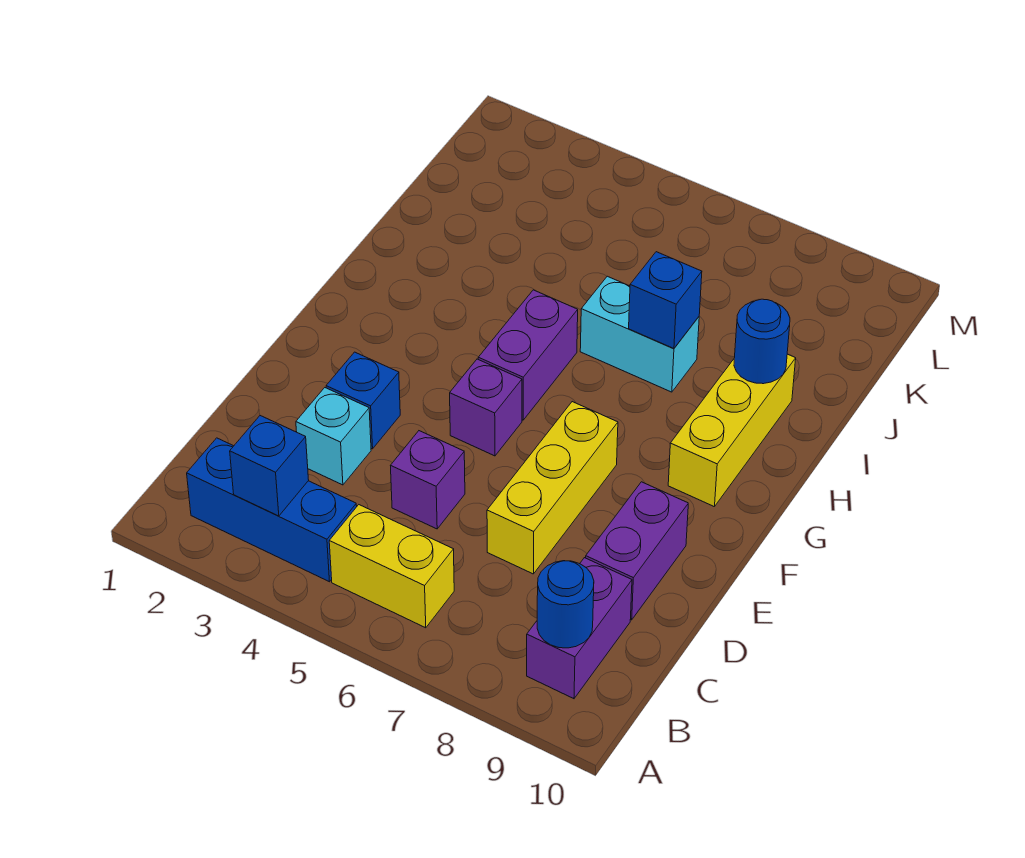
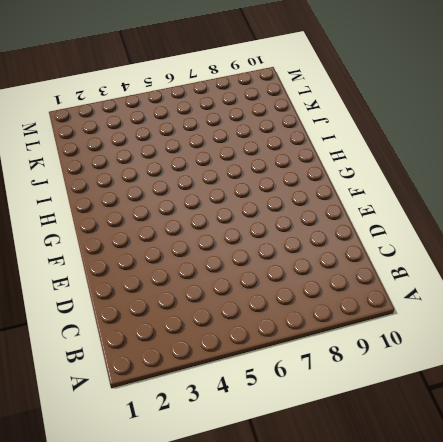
none -> blue brick B2:B4 level 1
none -> yellow brick B5:B6 level 1
none -> purple brick B9:C9 level 1

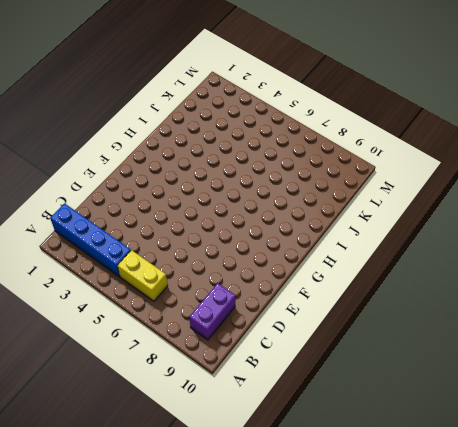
blue brick B1:B4 level 1 -> blue brick B2:B4 level 1
none -> cyan brick D3 level 1
none -> purple brick D5 level 1
none -> yellow brick D7:F7 level 1

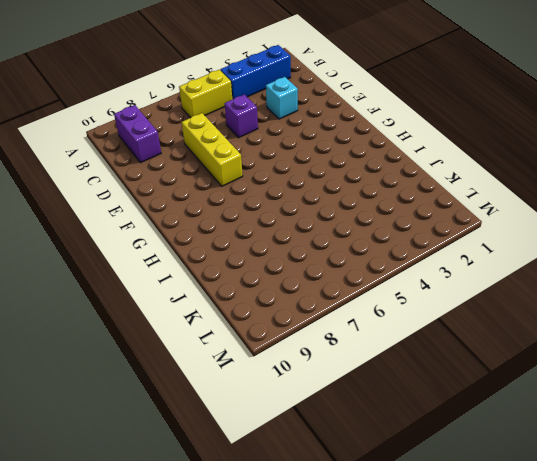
none -> purple brick D9:E9 level 1
none -> blue brick E3 level 1
none -> purple brick F5 level 1

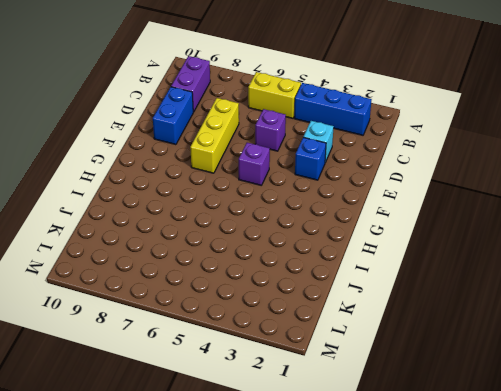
blue brick D9:E9 level 1 -> purple brick D9:E9 level 1
none -> purple brick G5:H5 level 1
none -> yellow brick G9:I9 level 1
none -> cyan brick I6:I7 level 1

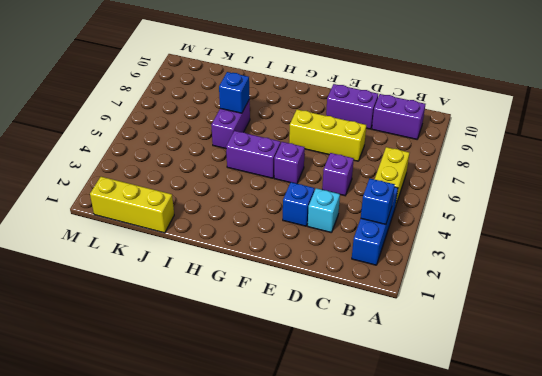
purple brick I6:I7 level 1 -> cyan brick I6:I7 level 1
yellow brick J1:L1 level 1 -> yellow brick G9:I9 level 1
none -> blue round brick B9 level 2
none -> blue round brick I9 level 2

